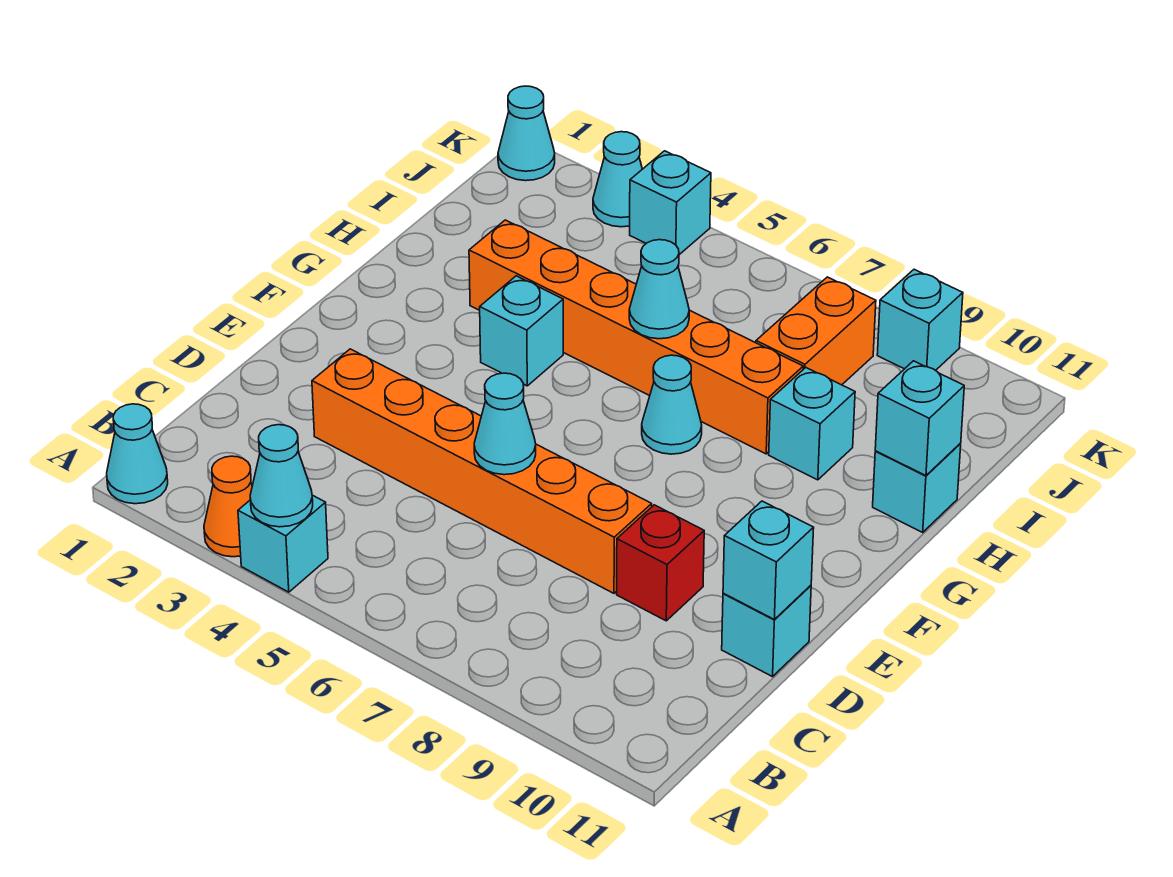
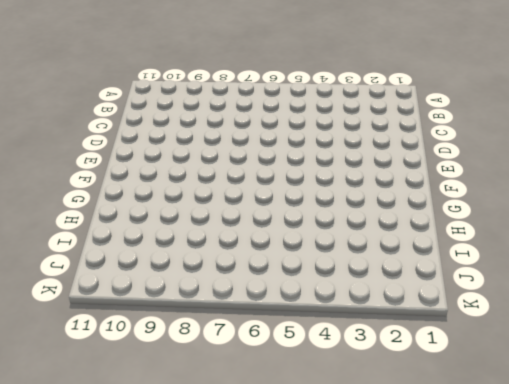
none -> cyan cone A1 level 1
none -> orange cone A3 level 1
none -> cyan brick A4 level 1

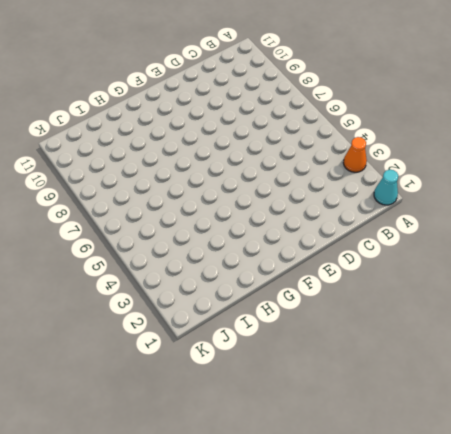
none -> cyan brick A4 level 1
none -> orange brick D3:D8 level 1
none -> red brick D9 level 1

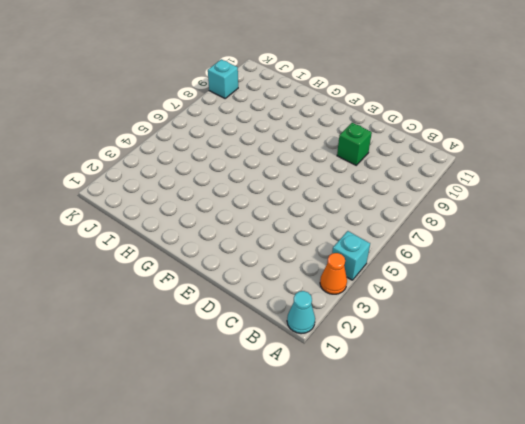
green brick D9 level 1 -> red brick D9 level 1
none -> orange brick D3:D8 level 1
none -> cyan brick D11 level 1
none -> cyan brick G4 level 1

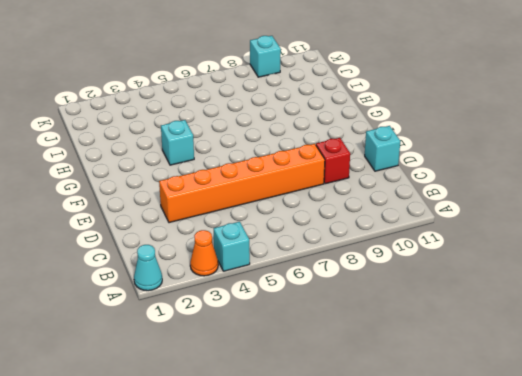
none -> cyan cone G7 level 1
none -> orange brick H3:H8 level 1
none -> cyan brick H9 level 1

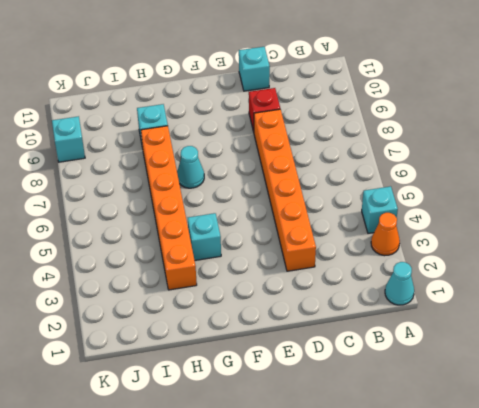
none -> cyan brick H11 level 1
none -> orange brick I8:J8 level 1
none -> cyan cone K1 level 1

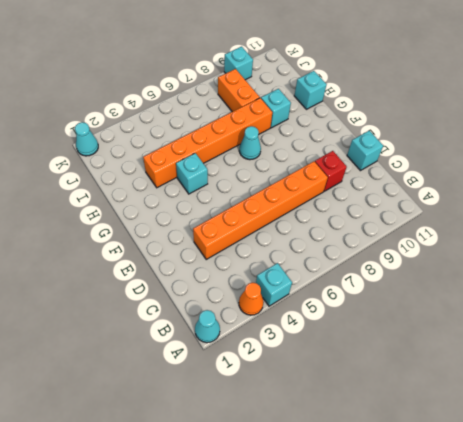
none -> cyan cone K3 level 1
none -> cyan brick K4 level 1
none -> cyan cone A4 level 2

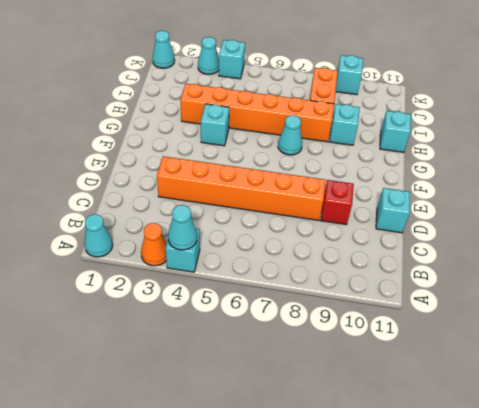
none -> cyan cone D6 level 2
none -> cyan brick D11 level 2
none -> cyan cone H6 level 2

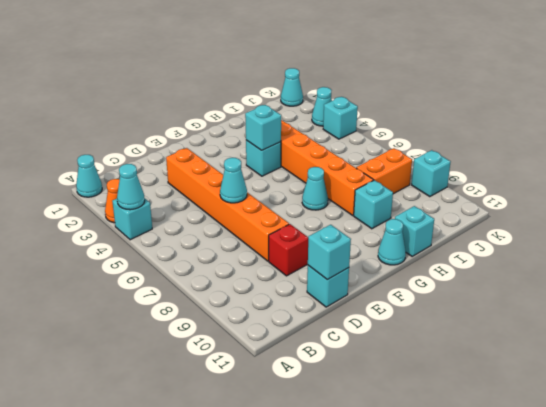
cyan brick G4 level 2 -> cyan brick H11 level 2
cyan cone G11 level 1 -> cyan cone H6 level 2

